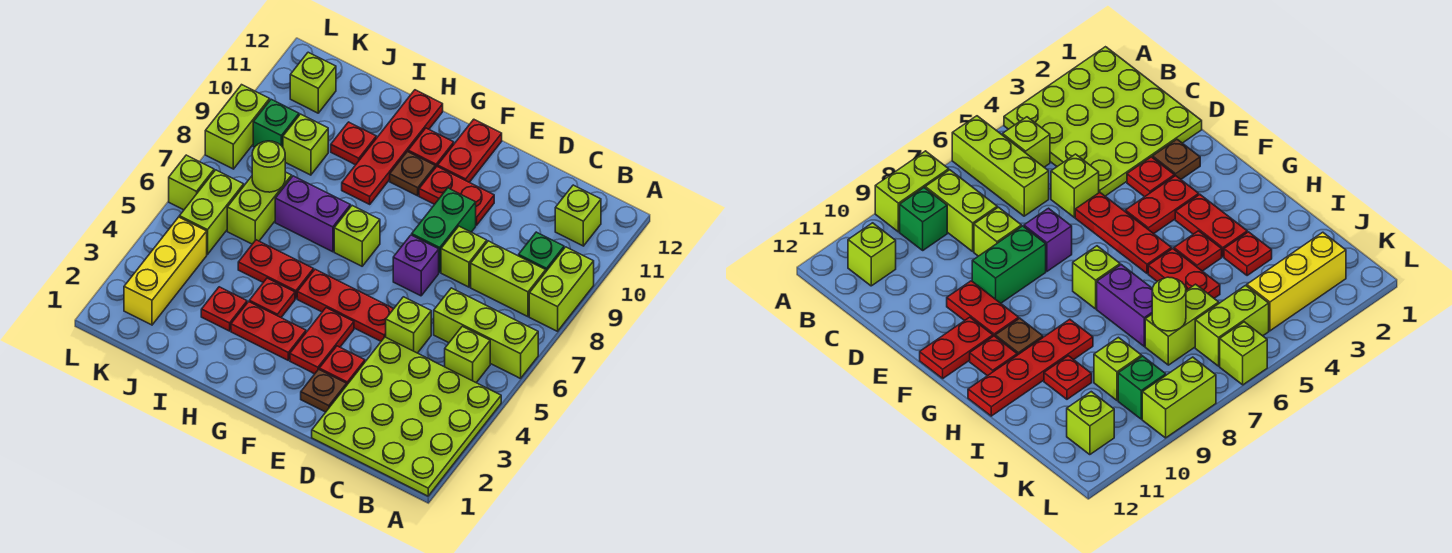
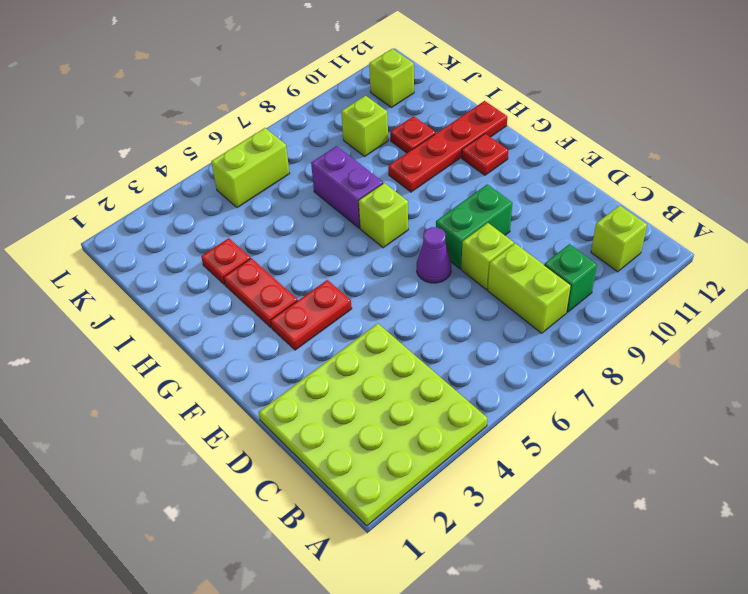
purple cone E7 level 1 -> purple brick E7 level 1
none -> lime brick A6:C6 level 1
none -> lime brick A8:A9 level 1
none -> lime brick B5 level 1
none -> lime brick D5 level 1

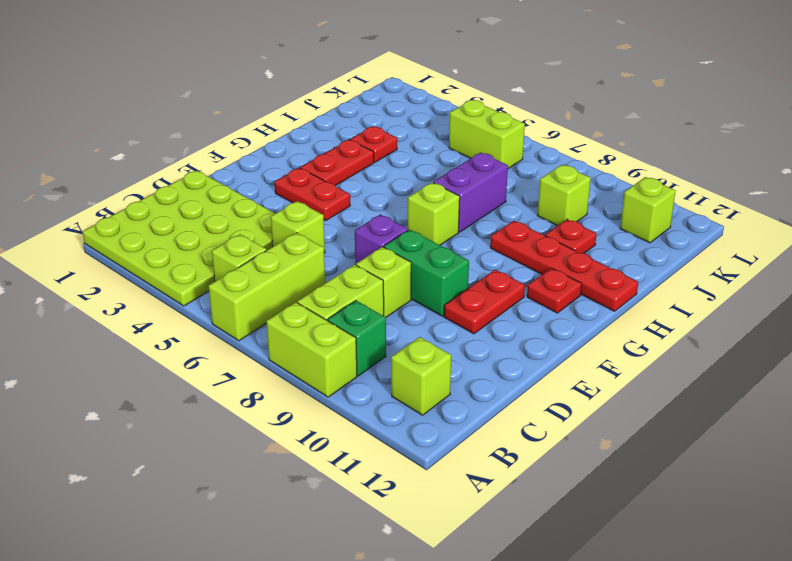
none -> brown plate E2 level 1
none -> red plate E3 level 1
none -> red plate E5:G5 level 1
none -> red plate F11:F12 level 1

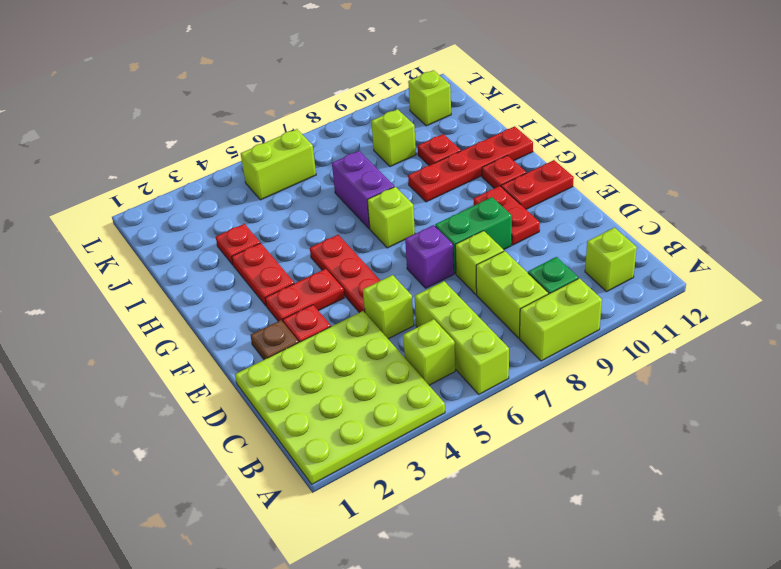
none -> brown plate G10 level 1
none -> red plate H4 level 1
none -> red plate H5:I5 level 1
none -> lime brick J6:J7 level 1

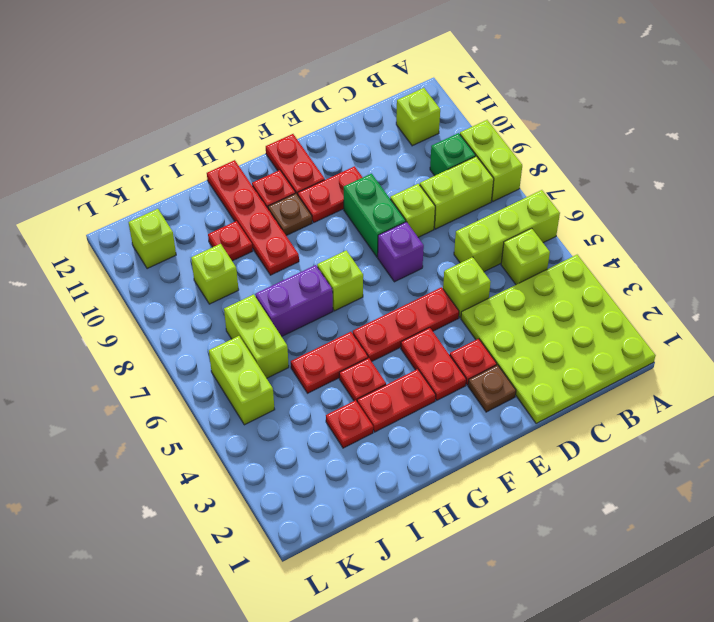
none -> yellow brick K2:K4 level 1
none -> green brick K9 level 1
none -> lime brick L6 level 1
none -> lime brick L8:L9 level 1

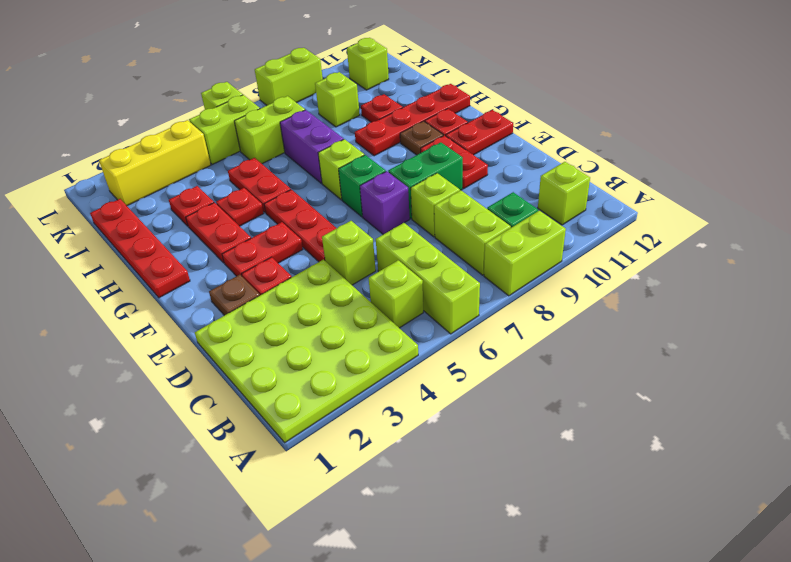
green brick F7 level 1 -> green brick K9 level 1
red plate G1:J1 level 1 -> none
none -> lime round brick J7 level 2

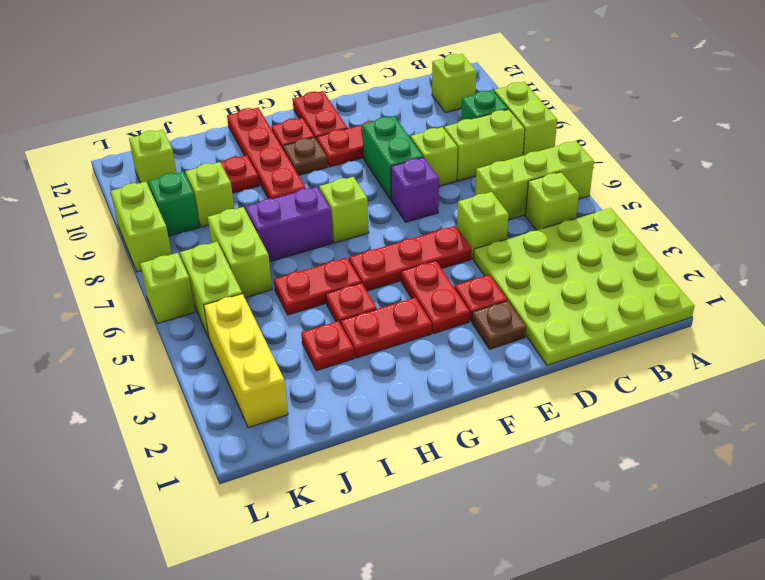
none -> lime round brick J7 level 2

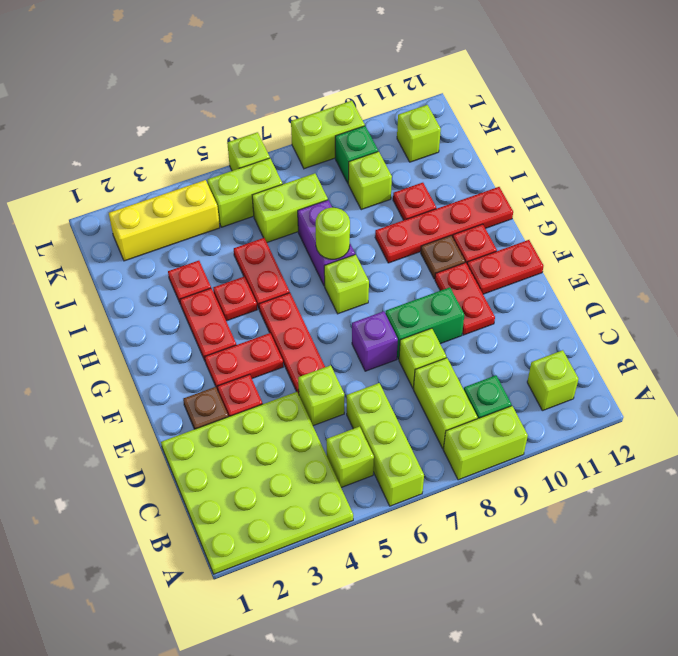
lime round brick H7 level 2 -> lime round brick J7 level 2

